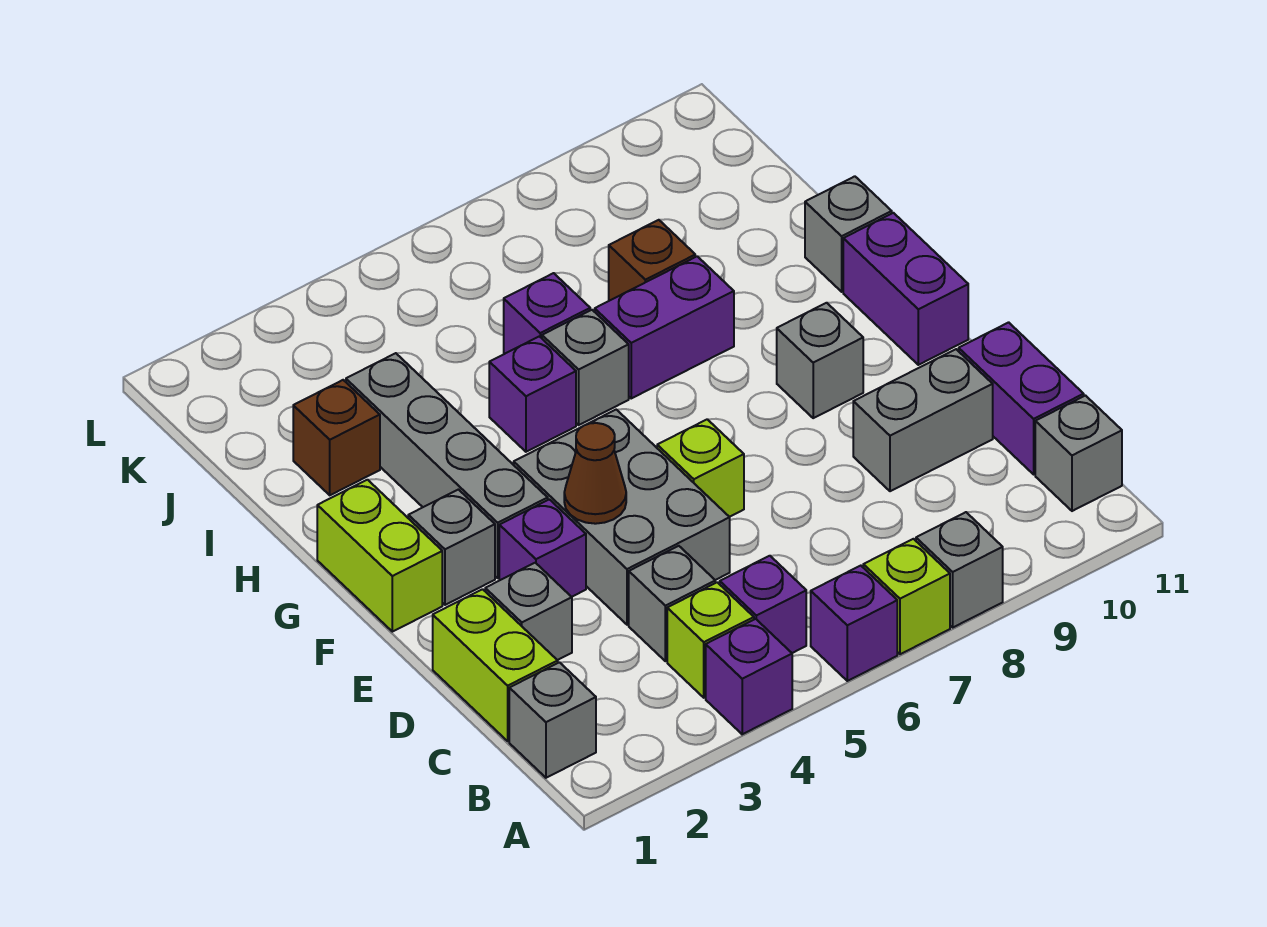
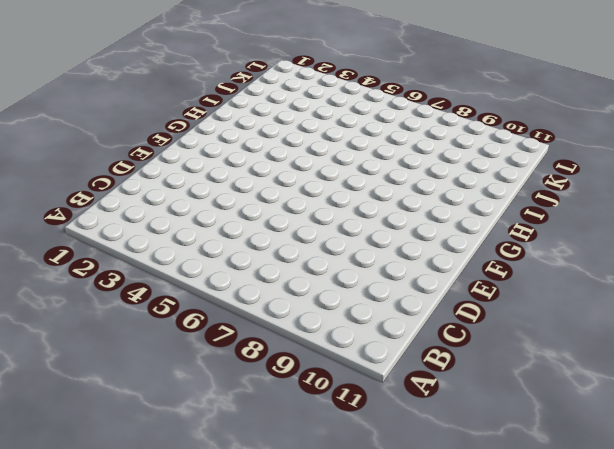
none -> purple brick A4 level 1
none -> purple brick A6 level 1
none -> lime brick A7 level 1

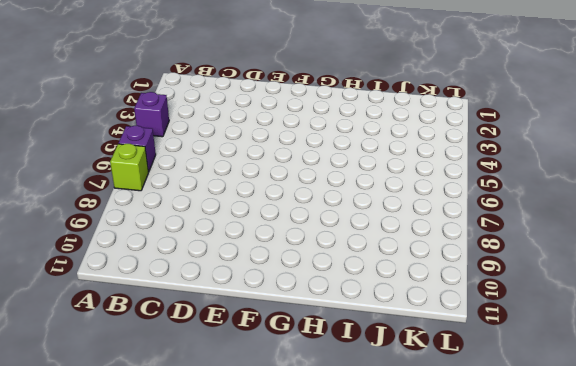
none -> grey brick A8 level 1
none -> grey brick B1 level 1
none -> lime brick B4 level 1

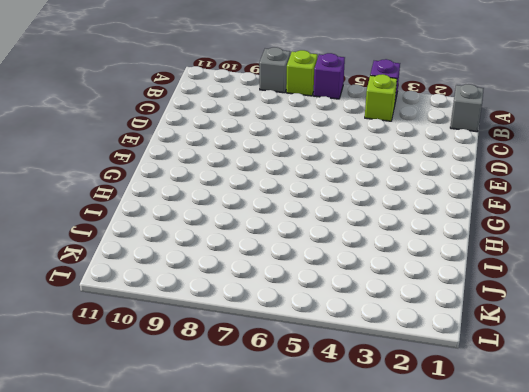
none -> purple brick B5 level 1
none -> grey brick B11 level 1
none -> lime brick C1:D1 level 1

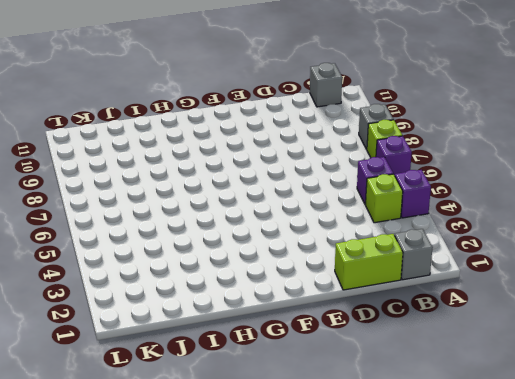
none -> grey brick C4 level 1
none -> purple brick C11:D11 level 1
none -> grey brick D2 level 1

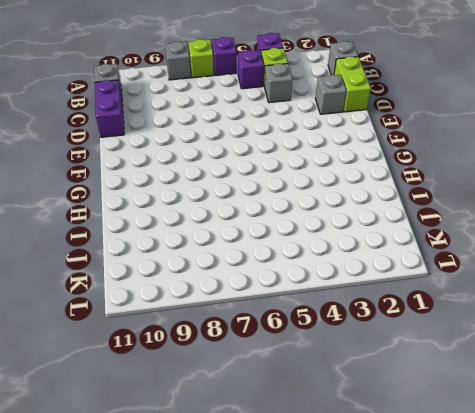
none -> grey brick D4:F5 level 1
none -> grey brick D9:D10 level 1
none -> purple brick E3 level 1

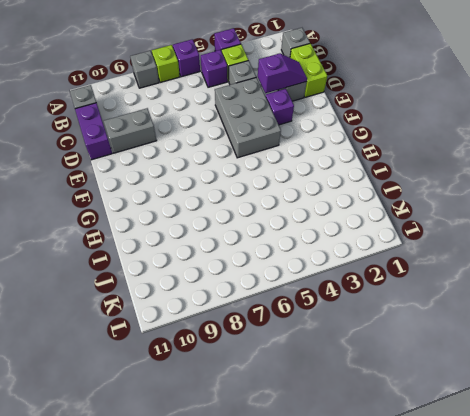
purple slope D2:D3 level 2 top 3 -> none
none -> lime brick E6 level 1
none -> lime brick F1:G1 level 1
none -> grey brick F2 level 1

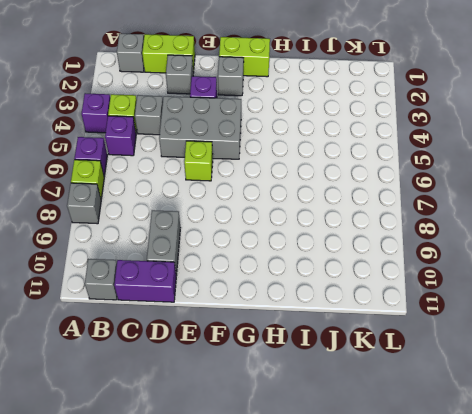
none -> grey brick F3:I3 level 1
none -> grey brick F9 level 1
none -> purple brick F11:G11 level 1

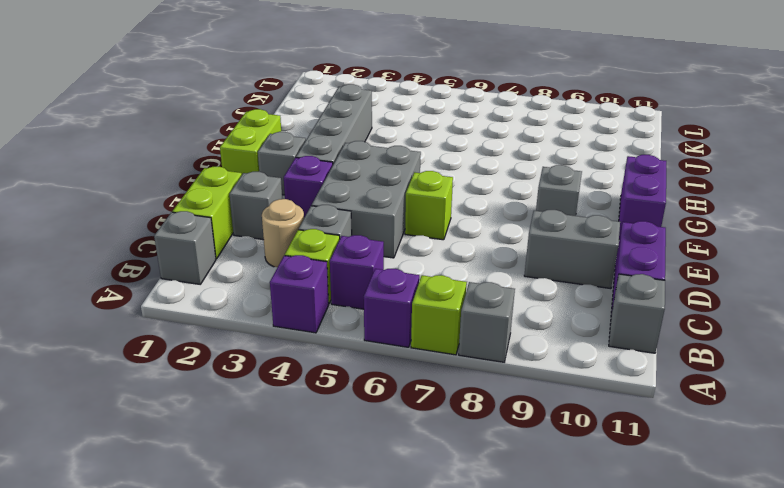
tan round brick C3 level 1 -> none
none -> purple brick H5 level 1
none -> grey brick H6 level 1
none -> purple brick H7:H8 level 1

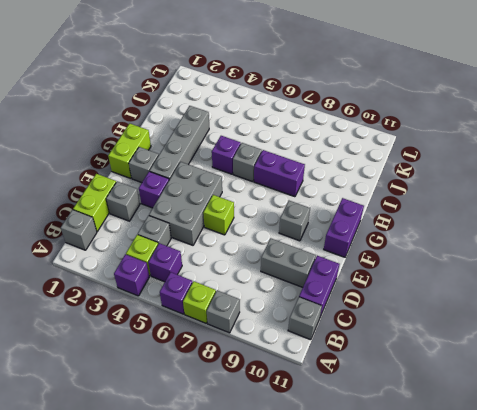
none -> grey brick H11 level 1
none -> brown brick I2 level 1
none -> purple brick I6 level 1

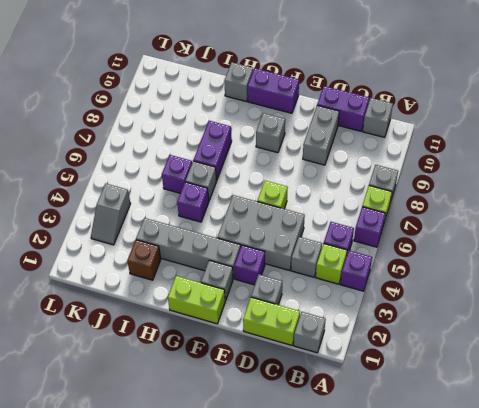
grey slope K3:K4 level 1 top 4 -> none
none -> brown brick I8 level 1
none -> brown cone E4 level 2

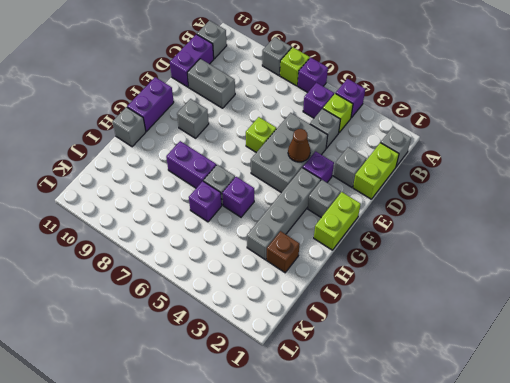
none -> brown brick I8 level 1

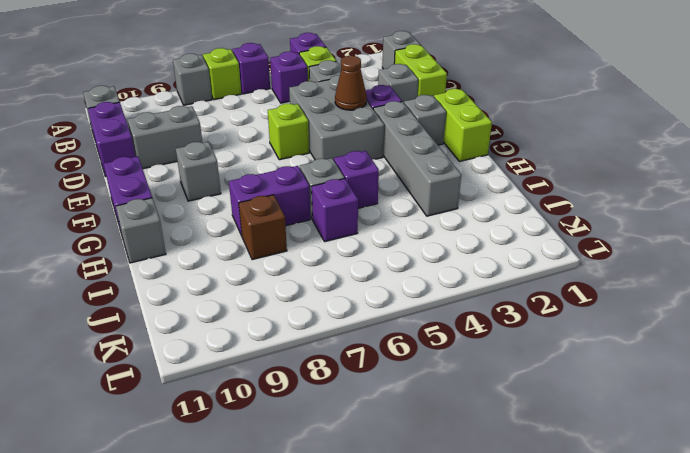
none -> brown brick I2 level 1

